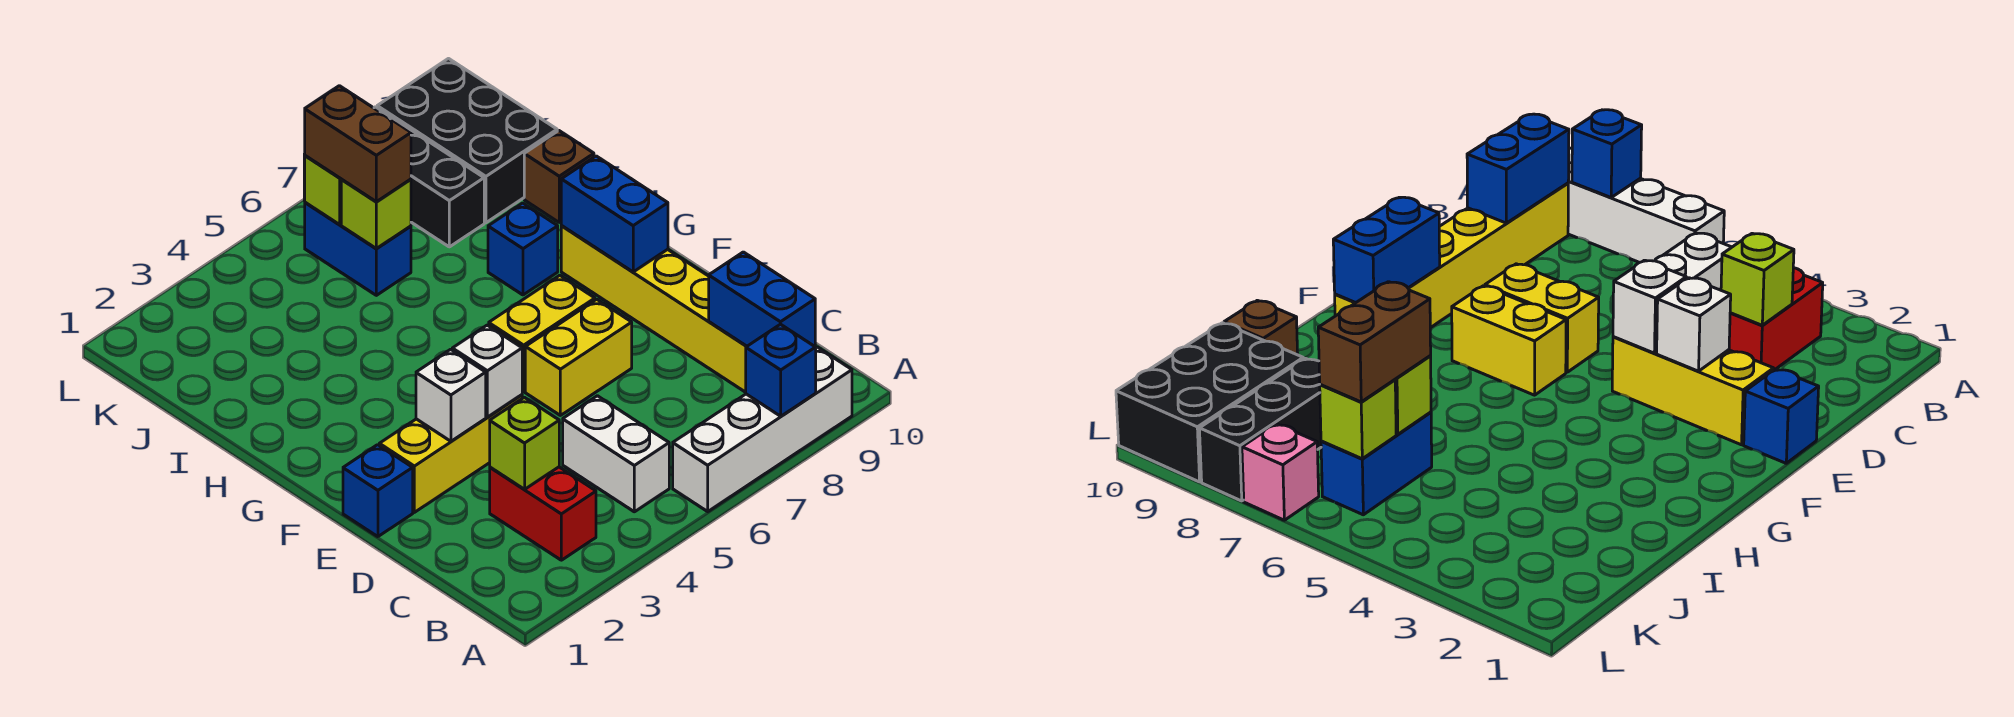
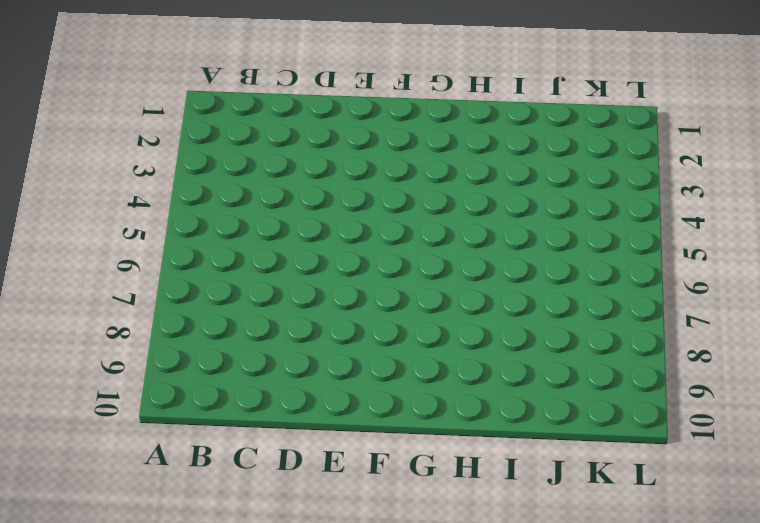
none -> white brick A6:A9 level 1
none -> red brick B3:C3 level 1
none -> white brick B5:C5 level 1

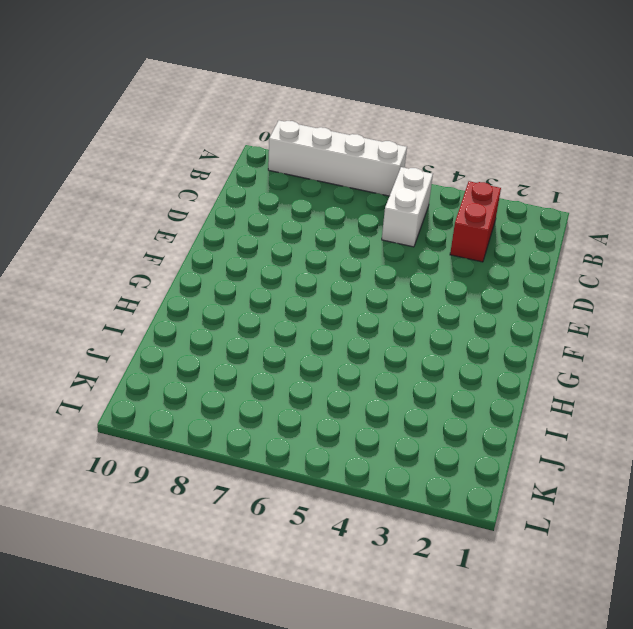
none -> yellow brick B9:G9 level 1
none -> blue brick E1 level 1
none -> yellow brick E2:E4 level 1

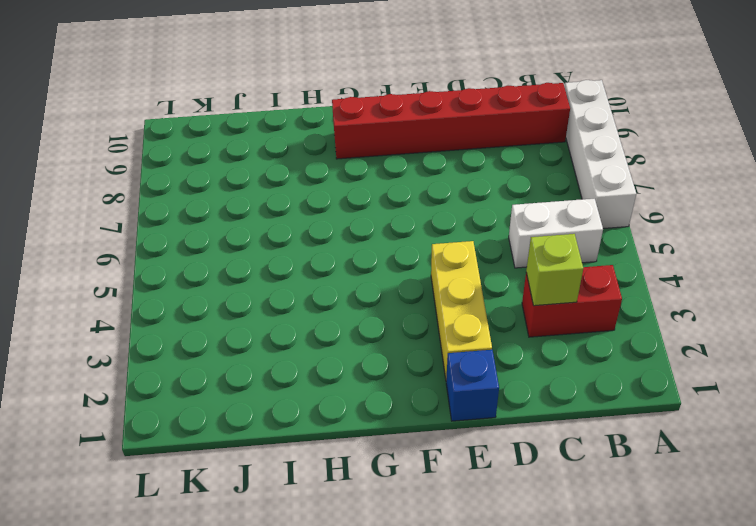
red brick B9:G9 level 1 -> yellow brick B9:G9 level 1
none -> yellow brick E6:E7 level 1
none -> yellow brick F6:F7 level 1
none -> blue brick H8 level 1

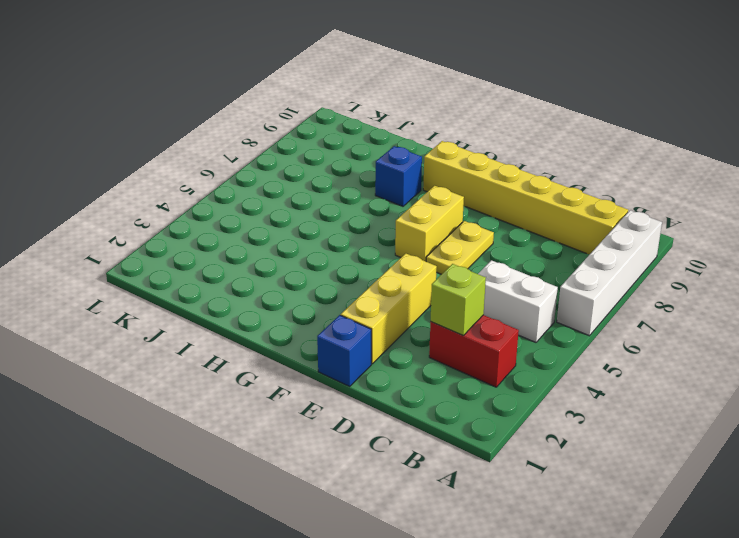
yellow plate E6:E7 level 1 -> yellow brick E6:E7 level 1
none -> brown brick I10 level 1
none -> blue brick J6:K6 level 1
none -> black brick J8:L8 level 1

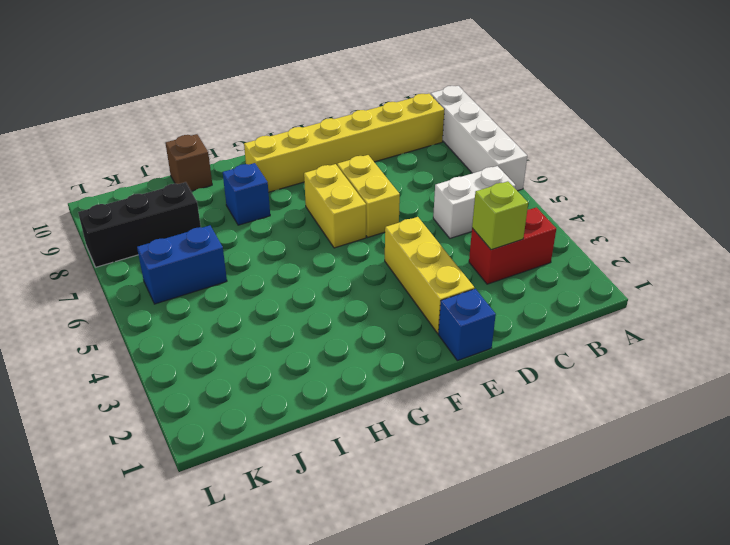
none -> black brick J9:L10 level 1
none -> pink brick L7 level 1
none -> blue brick A8 level 2

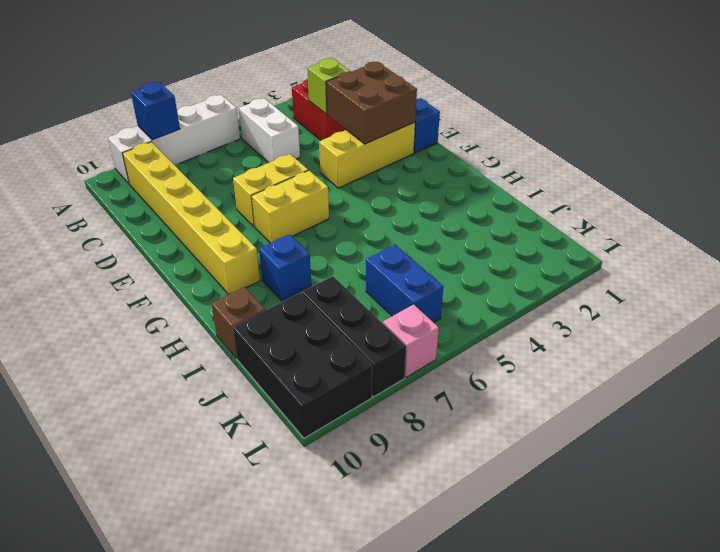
brown brick D2:E3 level 2 -> white brick E3 level 2
none -> blue brick B9:C9 level 2
none -> white brick E4 level 2
none -> blue brick F9:G9 level 2

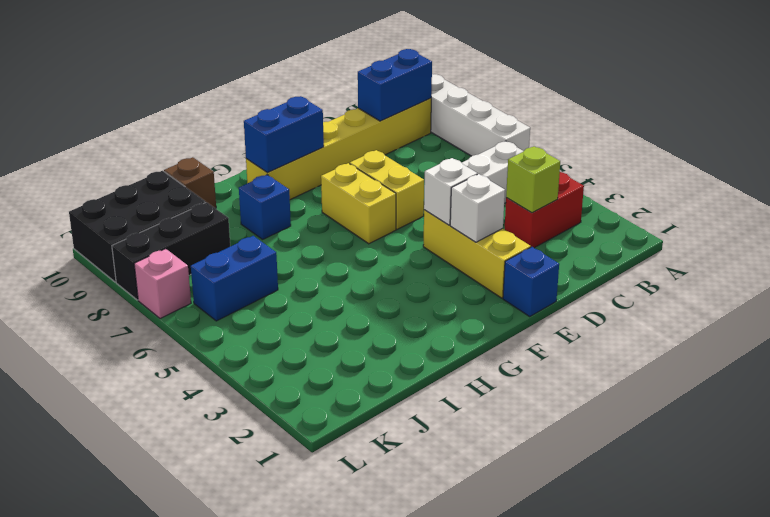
none -> blue brick A8 level 2
none -> lime brick J6 level 2
none -> lime brick K6 level 2

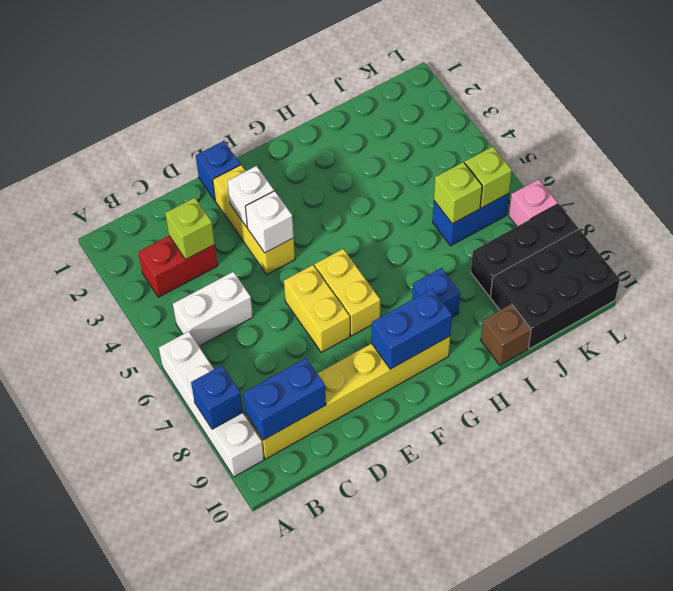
none -> brown brick J6:K6 level 3

